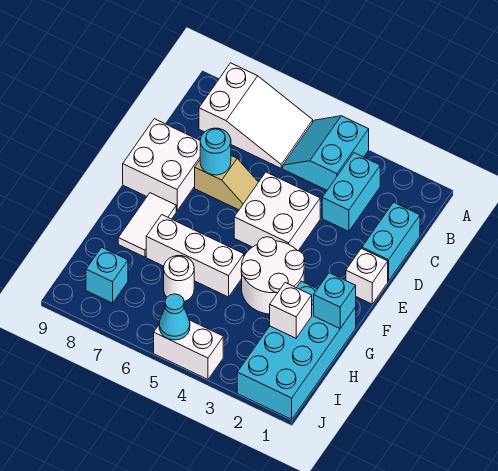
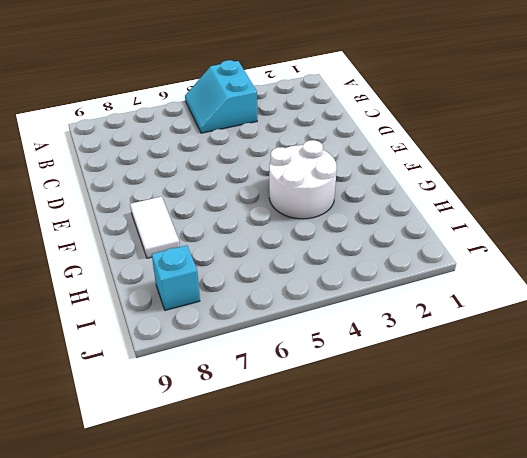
none -> white slope A6:B8 level 1 top 8
none -> cyan brick B3:C3 level 1
none -> cyan brick C1:D1 level 1

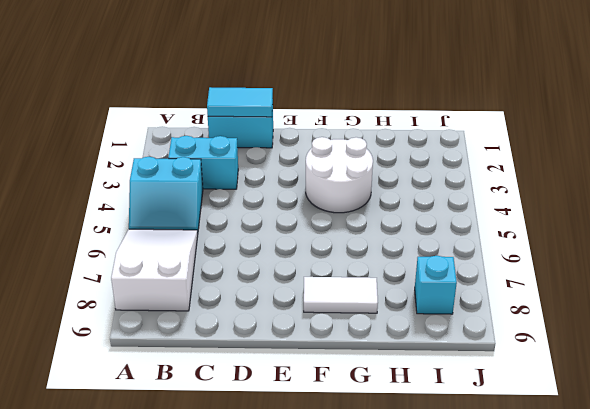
cyan tile C1:D1 level 2 -> none
none -> white brick D4:E5 level 1
none -> tan slope D6:D7 level 1 top 7
none -> white brick D8:E9 level 1

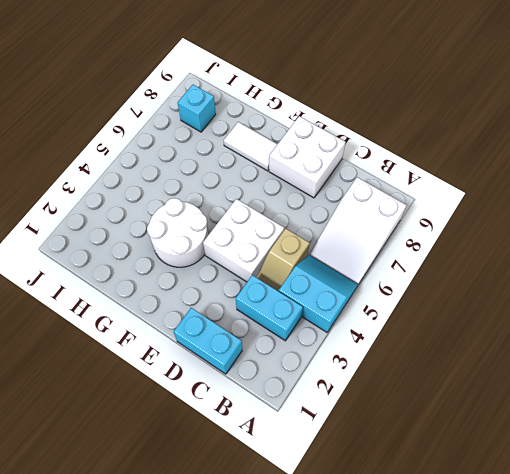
tan slope C4:C5 level 1 top 5 -> tan slope D6:D7 level 1 top 7
none -> white brick E1 level 1
none -> cyan brick G1:J2 level 1
none -> white brick G5:G7 level 1

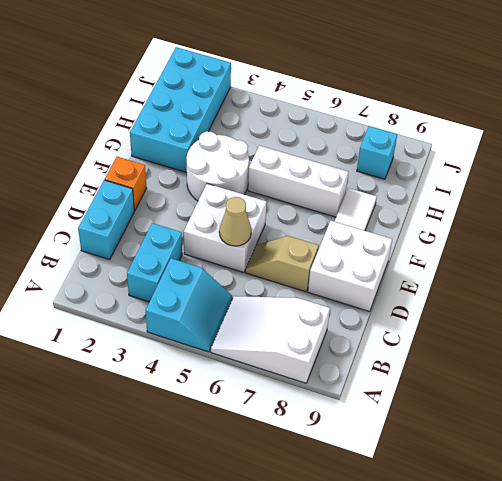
tan cone D5 level 2 -> none
orange brick E1 level 1 -> white brick E1 level 1
none -> white round brick H6 level 1
none -> white brick J4:J5 level 1
none -> cyan round brick D7 level 2

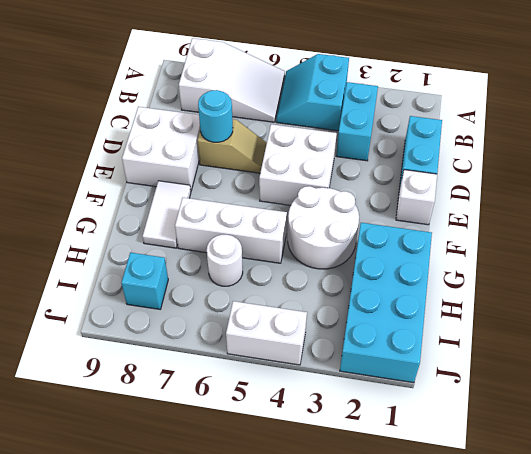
none -> cyan brick G1 level 2
none -> white brick H2 level 2
none -> cyan cone J5 level 2

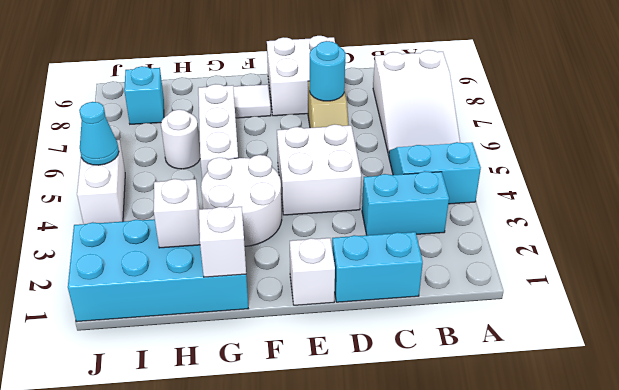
white brick G1 level 2 -> cyan brick G1 level 2

